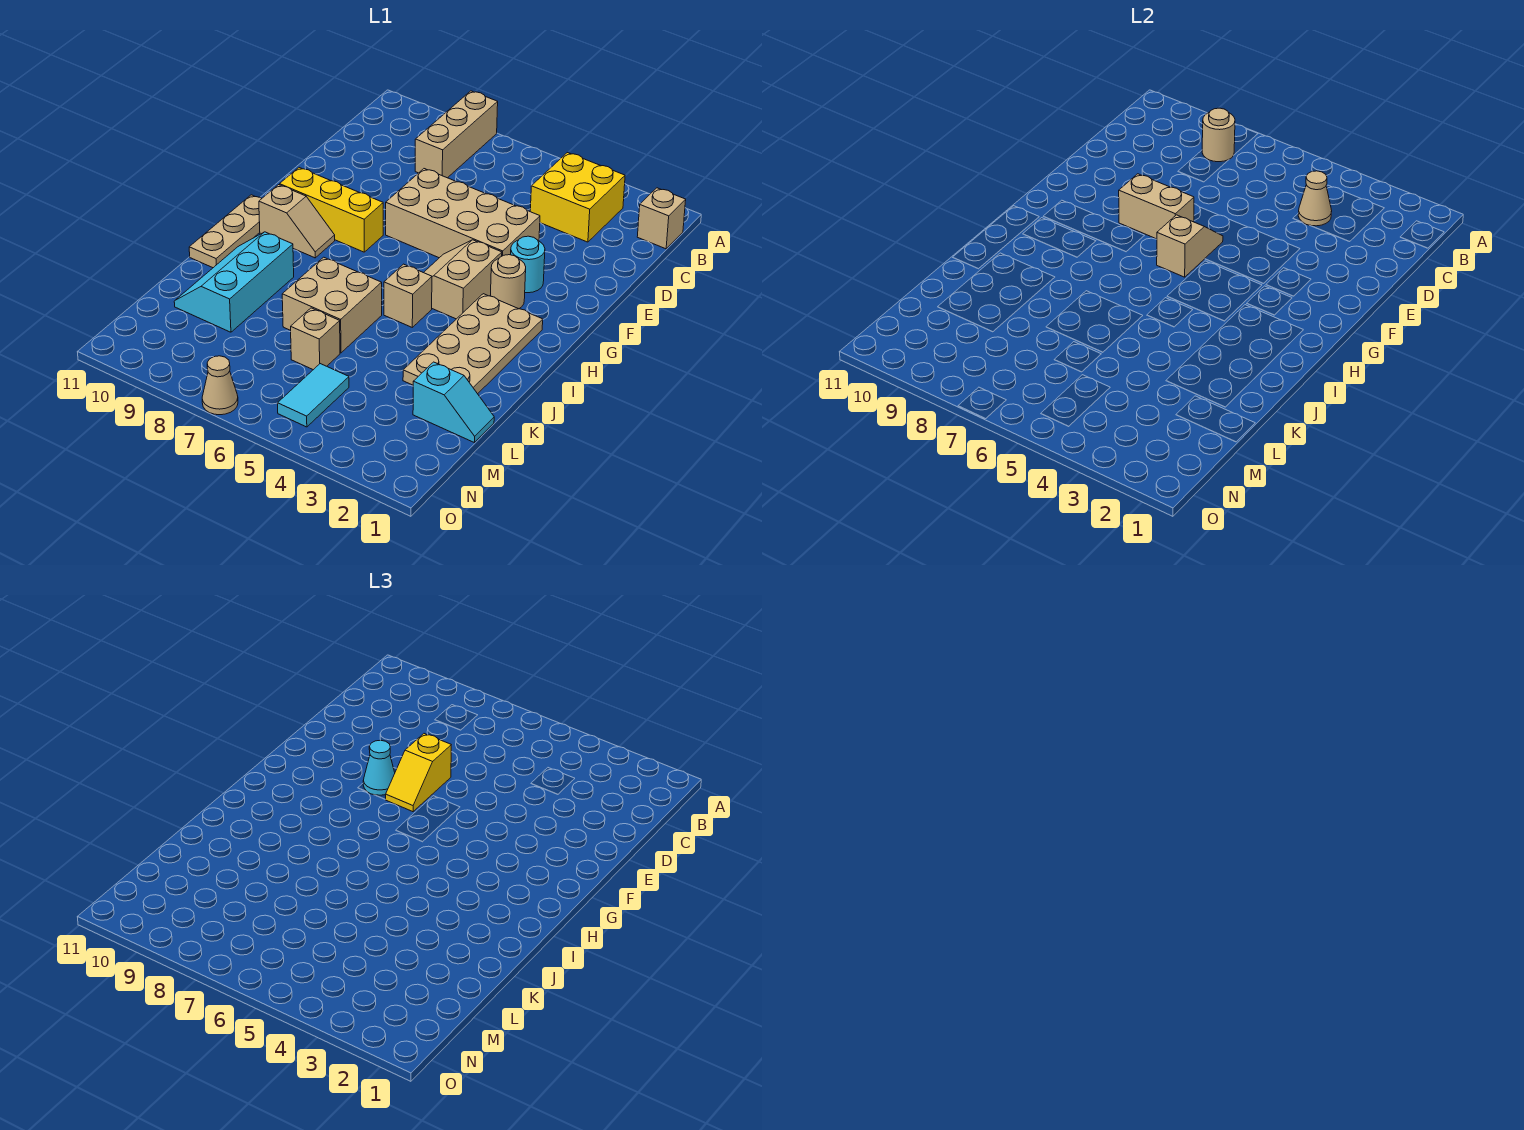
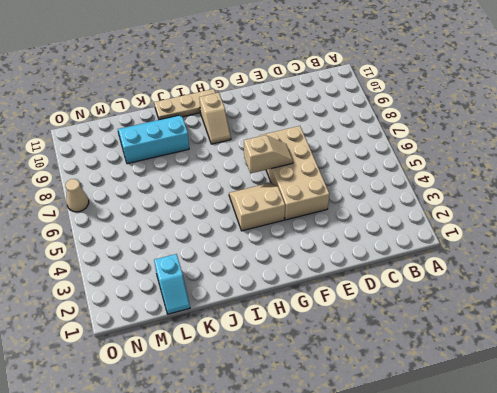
none -> tan brick A8:C8 level 1
none -> tan brick B1 level 1
none -> yellow brick B3:C4 level 1

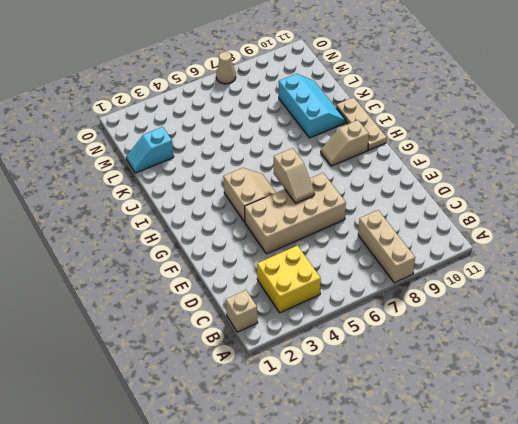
none -> cyan round brick F3 level 1
none -> tan round brick G3 level 1
none -> yellow brick G8:G10 level 1

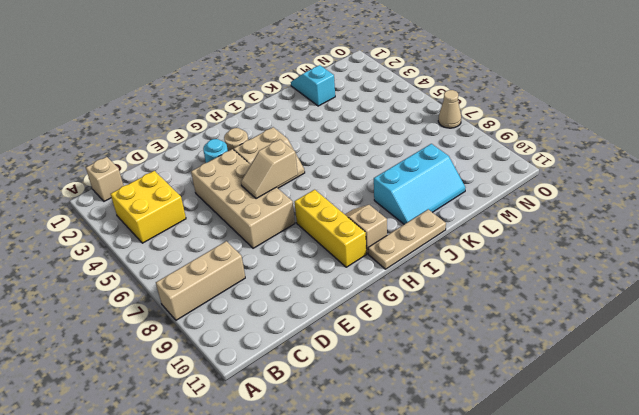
none -> tan plate H2:K3 level 1
none -> tan brick I5 level 1
none -> tan brick J6:K7 level 1

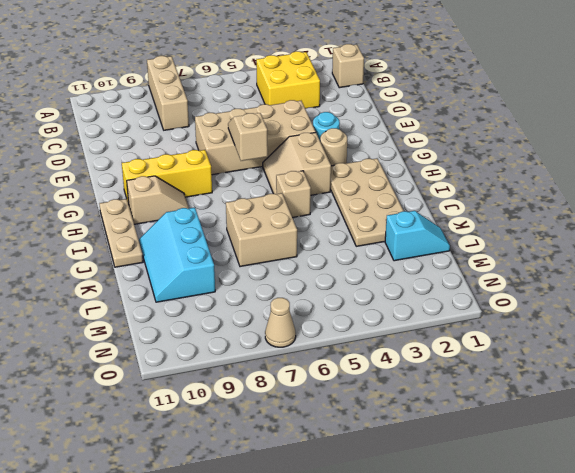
none -> tan brick L6 level 1
none -> cyan tile M5:N5 level 1
none -> tan round brick B8 level 2

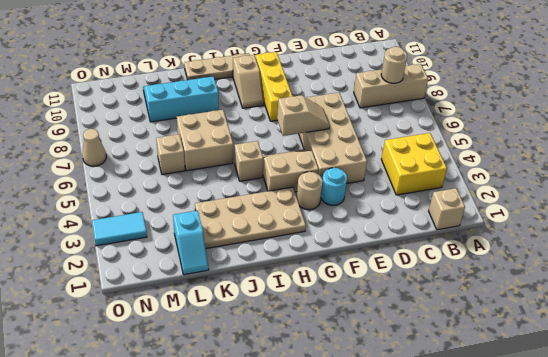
cyan tile N3:O3 level 1 -> cyan tile M5:N5 level 1
none -> tan cone C4 level 2
none -> tan brick F7:F8 level 2
none -> yellow slope E7:F7 level 3 top E

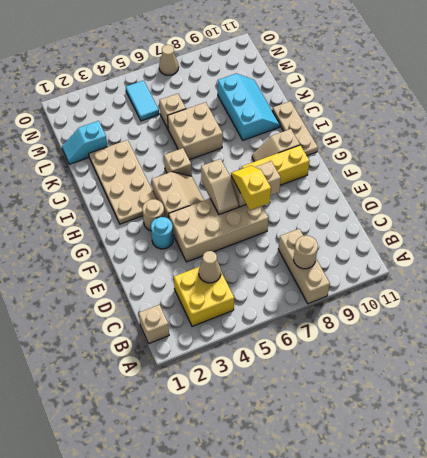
none -> cyan cone F8 level 3

